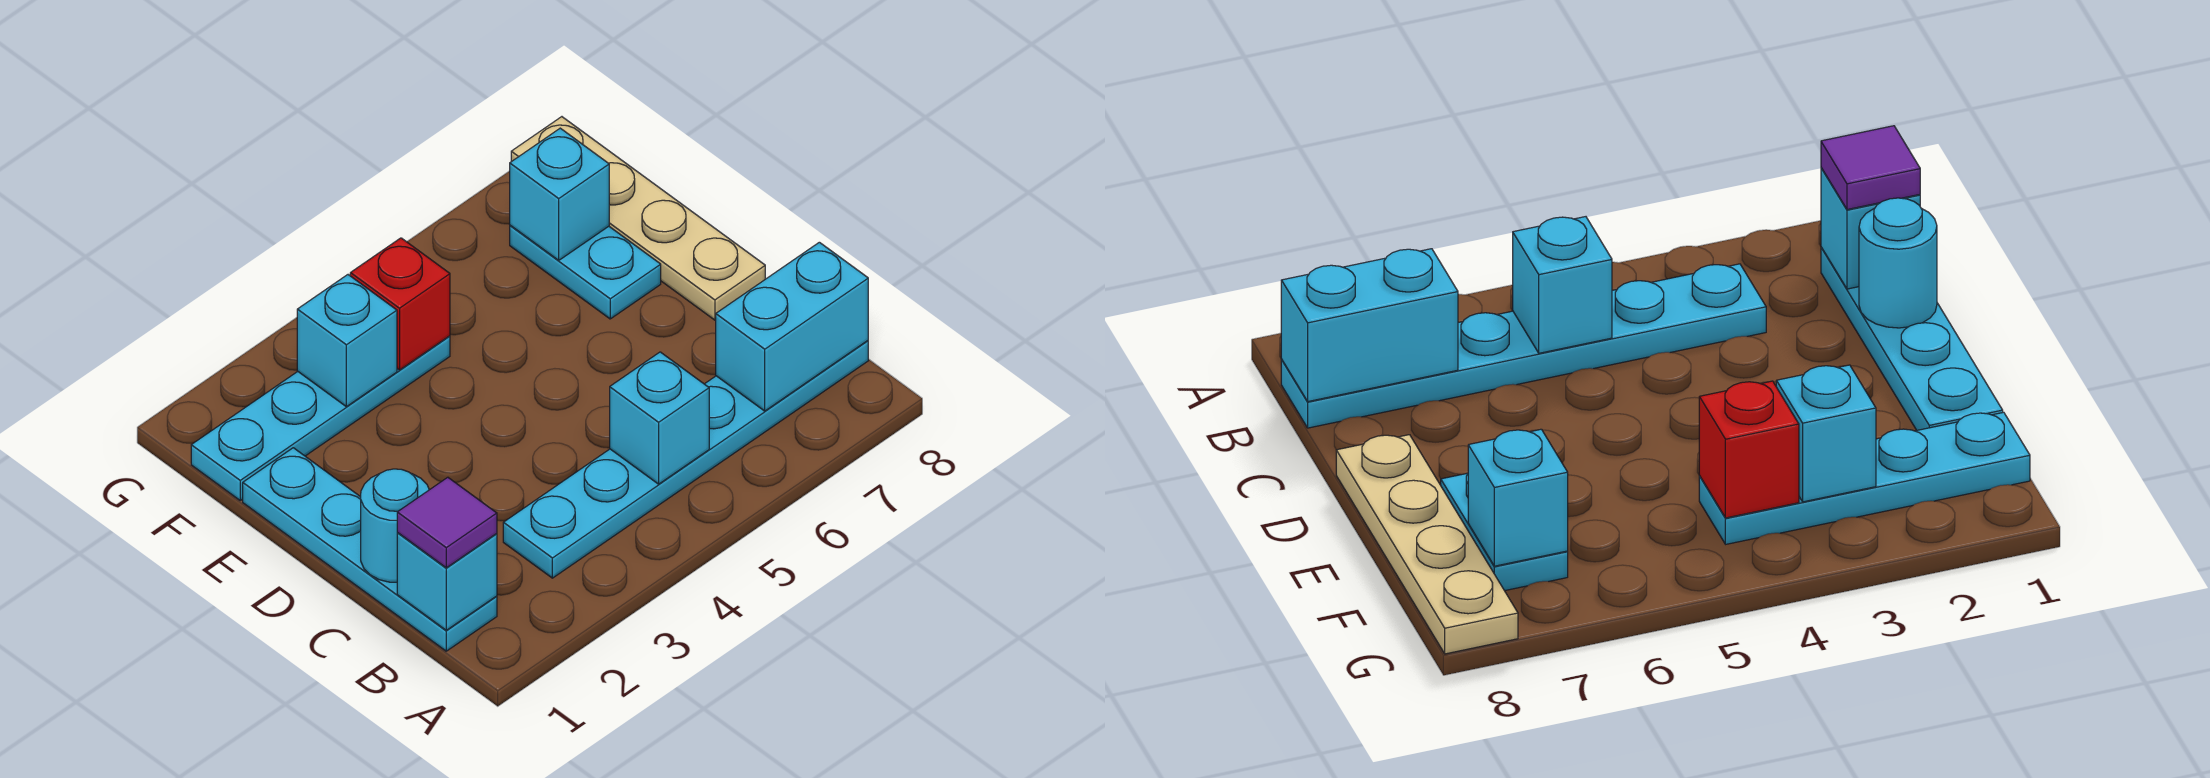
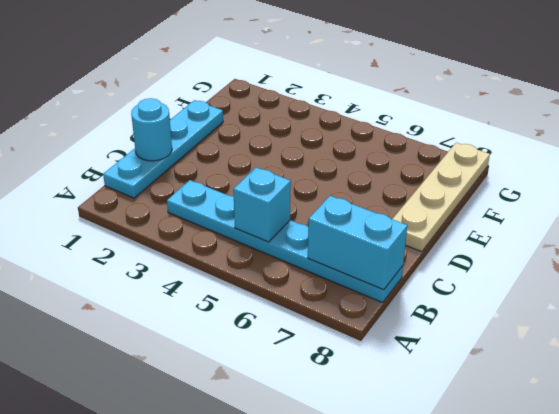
none -> cyan plate E7:F7 level 1
none -> cyan plate F1:F4 level 1
none -> cyan brick B1 level 2

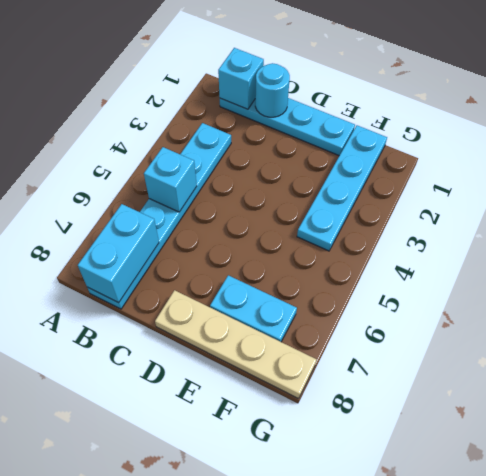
none -> cyan brick F3 level 2
none -> red brick F4 level 2
none -> cyan brick F7 level 2

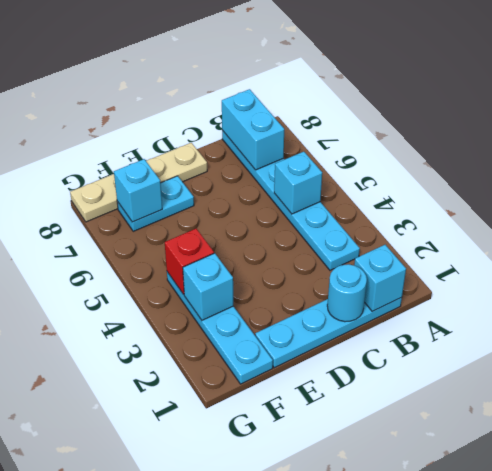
none -> purple tile B1 level 3

